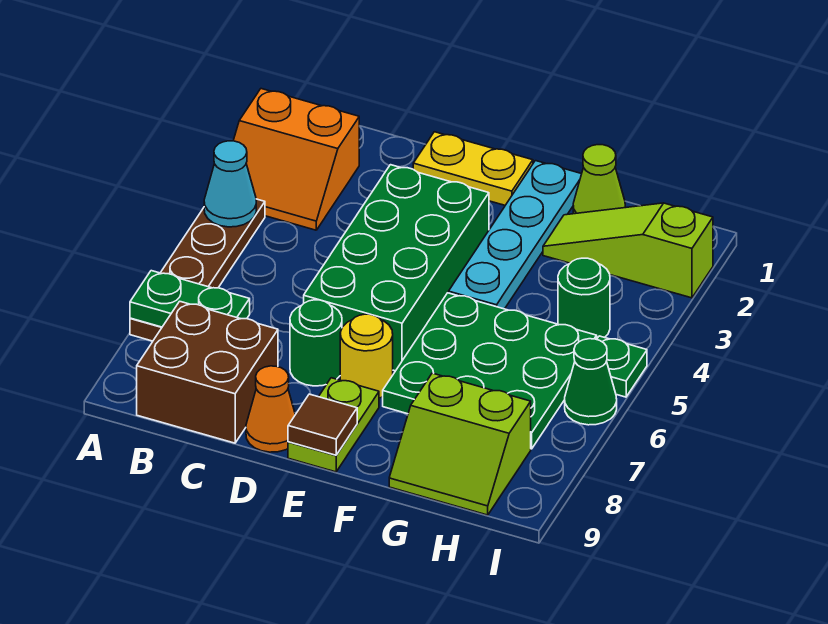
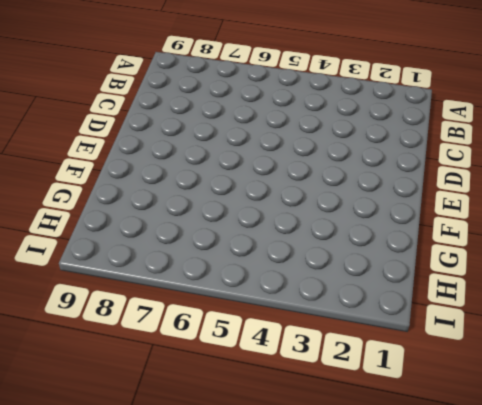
none -> orange slope A2:B3 level 1 top 2
none -> brown plate A4:A7 level 1
none -> brown brick B8:C9 level 1

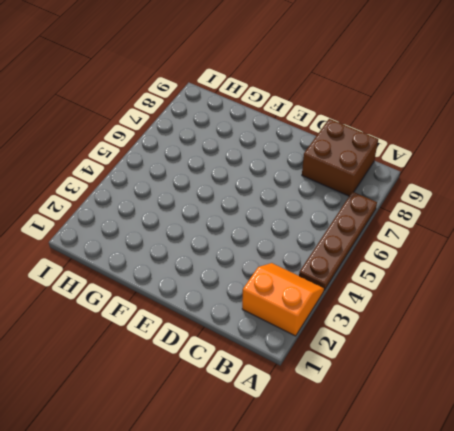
none -> yellow plate D1:E1 level 1
none -> green brick D3:E6 level 1
none -> green round brick D7 level 1

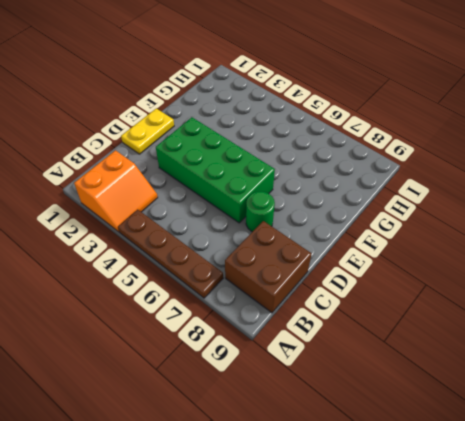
none -> orange cone D9 level 1
none -> yellow round brick E7 level 1
none -> lime plate E8:E9 level 1

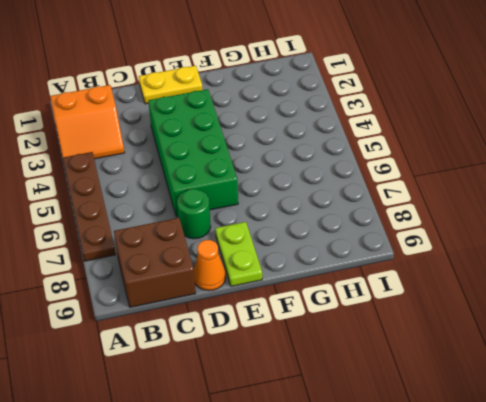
none -> yellow round brick E7 level 1
none -> cyan plate F1:F4 level 1
none -> green plate F5:H7 level 1

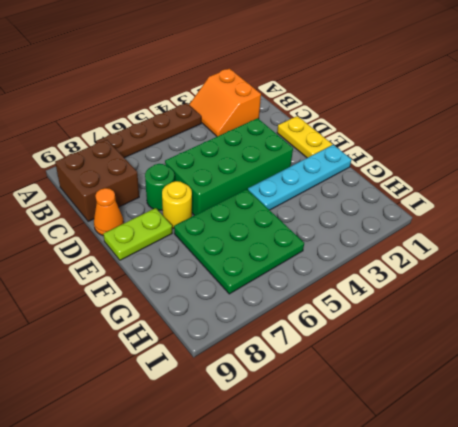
none -> lime cone G1 level 1
none -> lime slope G2:I2 level 1 top I
none -> lime slope G8:H9 level 1 top 8

